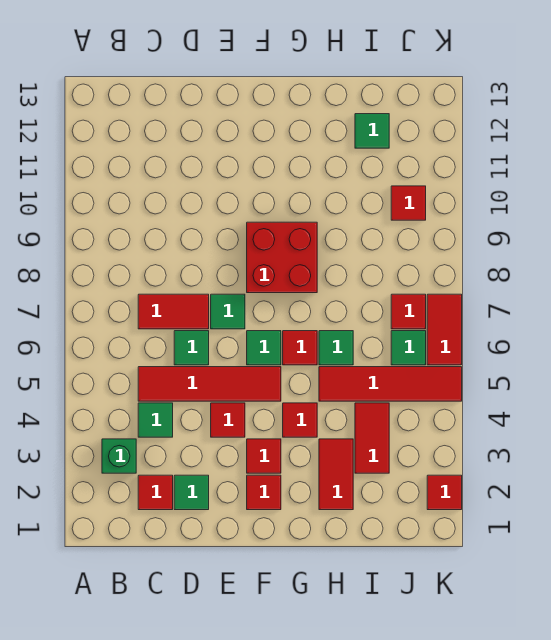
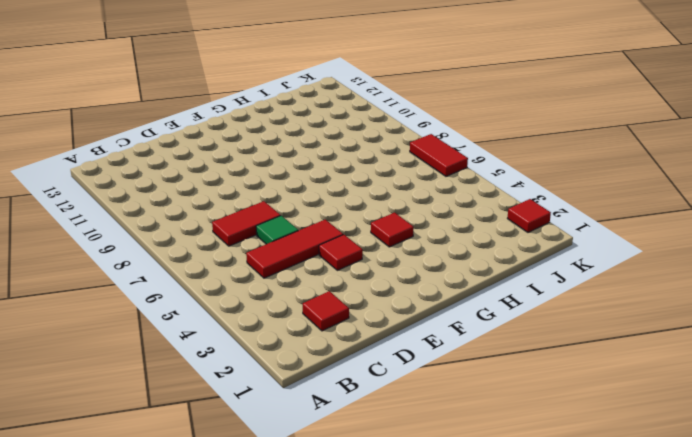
red tile C5:E5 level 1 -> red tile C5:F5 level 1
none -> green brick B3 level 1
none -> green tile C4 level 1
none -> green tile D2 level 1

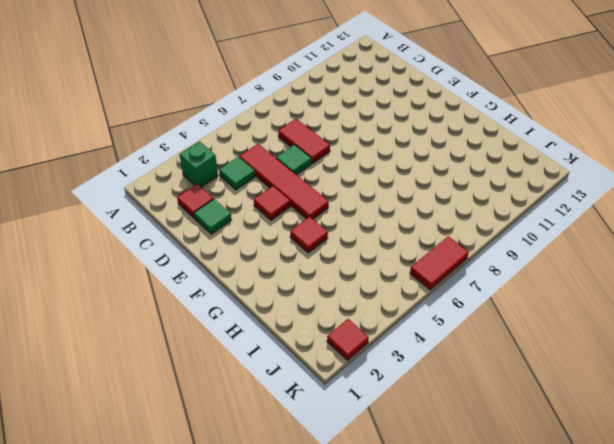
none -> green tile E7 level 1
none -> red tile F2 level 1
none -> red tile F3 level 1

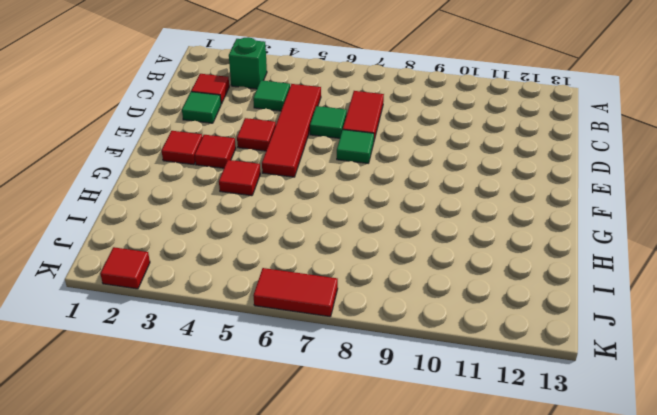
none -> green tile F6 level 1
none -> red brick F8:G9 level 1
none -> red tile G6 level 1

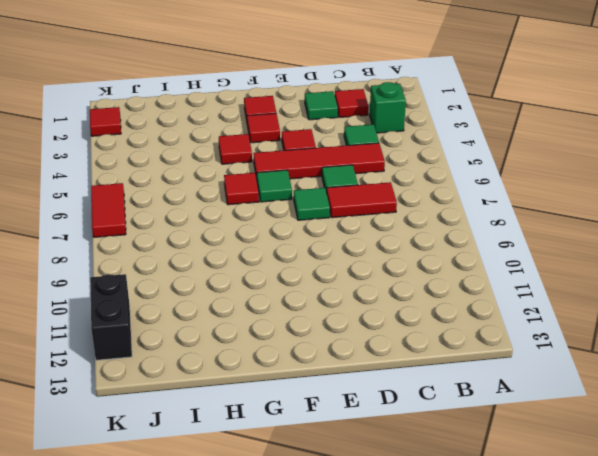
black brick K11:K12 level 1 -> none
none -> red brick F8:G9 level 1
none -> red tile H2:H3 level 1
none -> red tile H5:K5 level 1

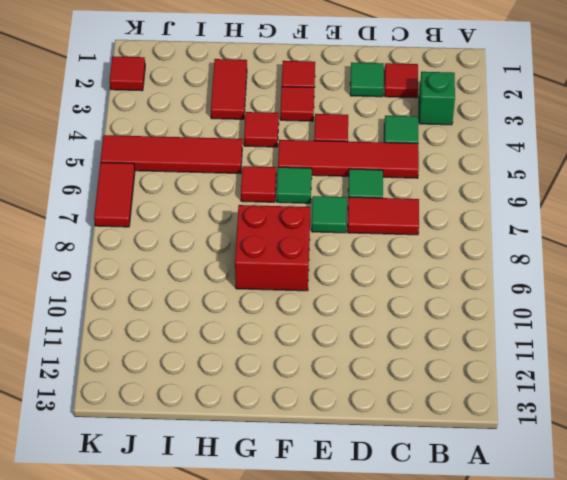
none -> green tile H6 level 1
none -> red tile I3:I4 level 1
none -> green tile I12 level 1

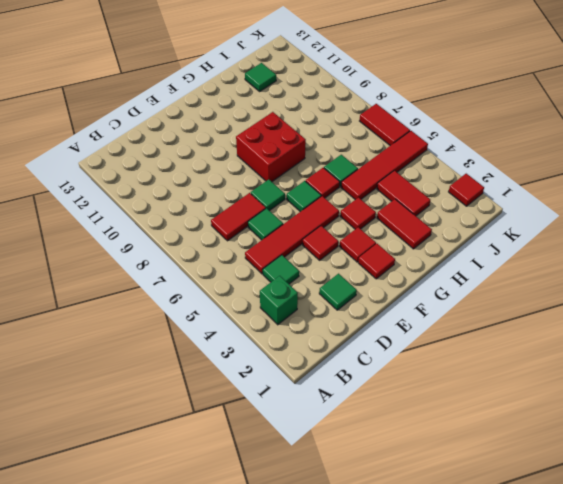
none -> red tile C2 level 1
none -> green tile J6 level 1
none -> red tile J7 level 1

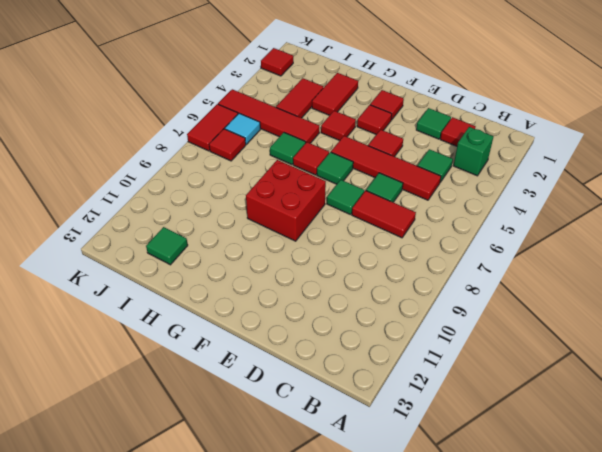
cyan tile J6 level 1 -> green tile J6 level 1
none -> red tile J10 level 1

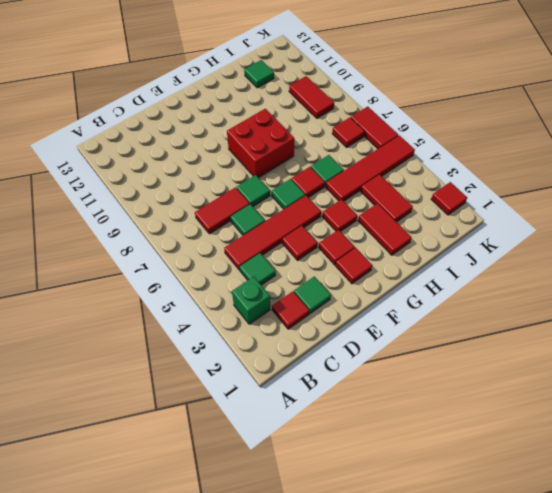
red tile J9:J10 level 1 -> red tile J10 level 1
none -> green tile J6 level 1

